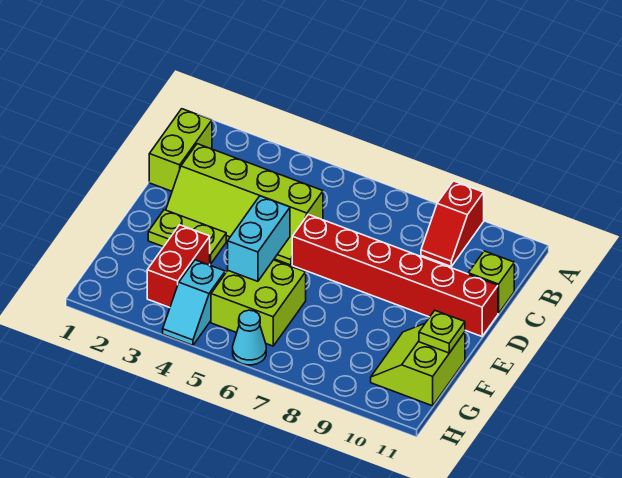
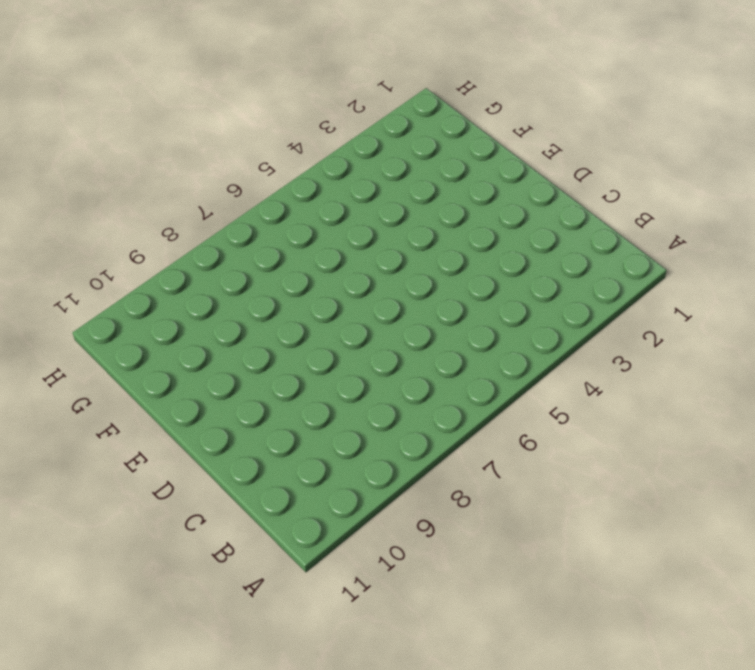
none -> red slope A9:B9 level 1 top A
none -> lime brick B1:C1 level 1
none -> lime slope C2:D5 level 1 top C

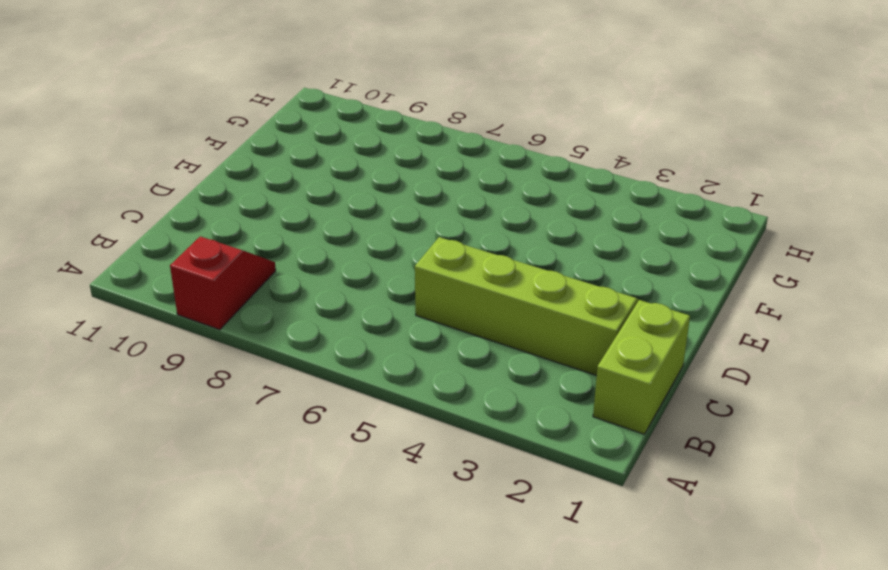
none -> lime brick C11 level 1
none -> red brick D6:D11 level 1
none -> lime plate E2:E3 level 1

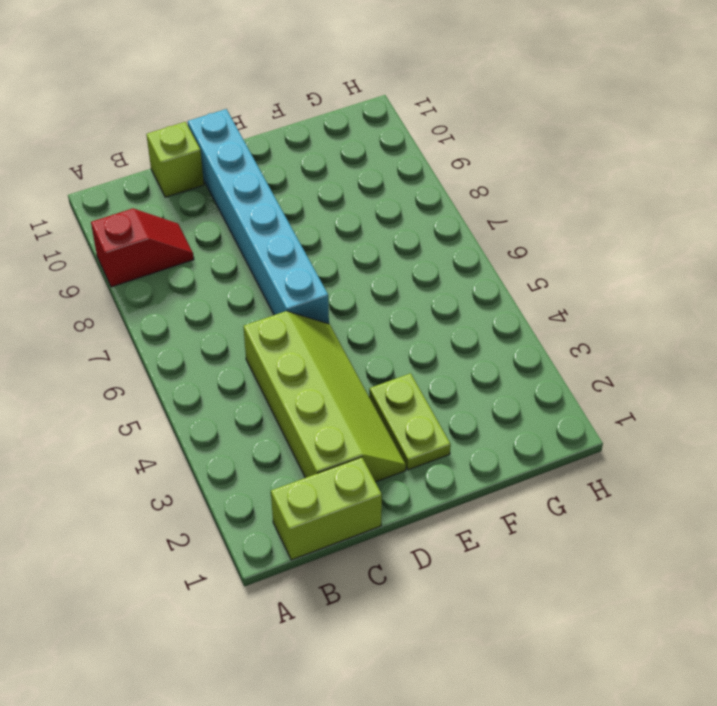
cyan brick D6:D11 level 1 -> red brick D6:D11 level 1
none -> red brick F3:G3 level 1
none -> lime brick F5:G6 level 1
none -> lime slope F10:G11 level 1 top 11

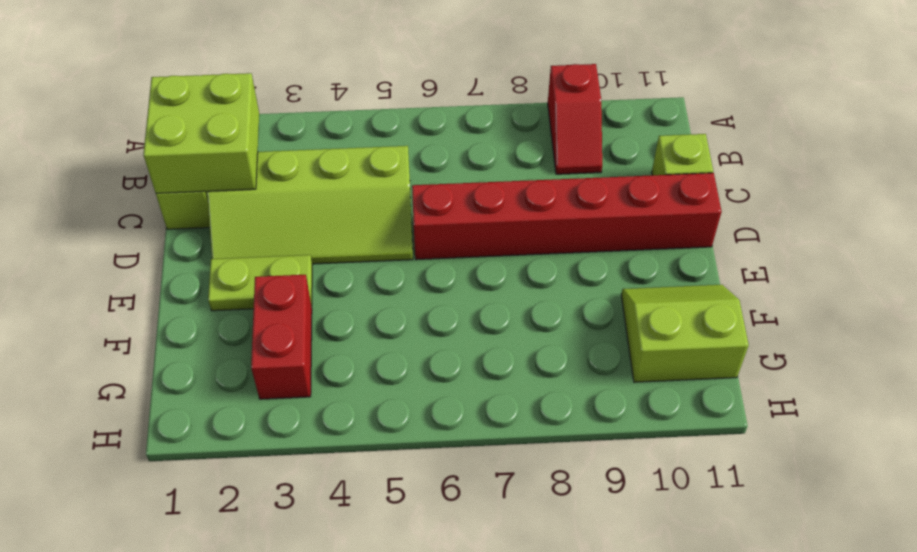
lime brick B1:C2 level 2 -> lime brick F5:G6 level 1
lime slope F10:G11 level 1 top G -> lime slope F10:G11 level 1 top 11
none -> cyan slope G4:H4 level 1 top G
none -> cyan cone H6 level 1
none -> cyan brick E5:F5 level 2

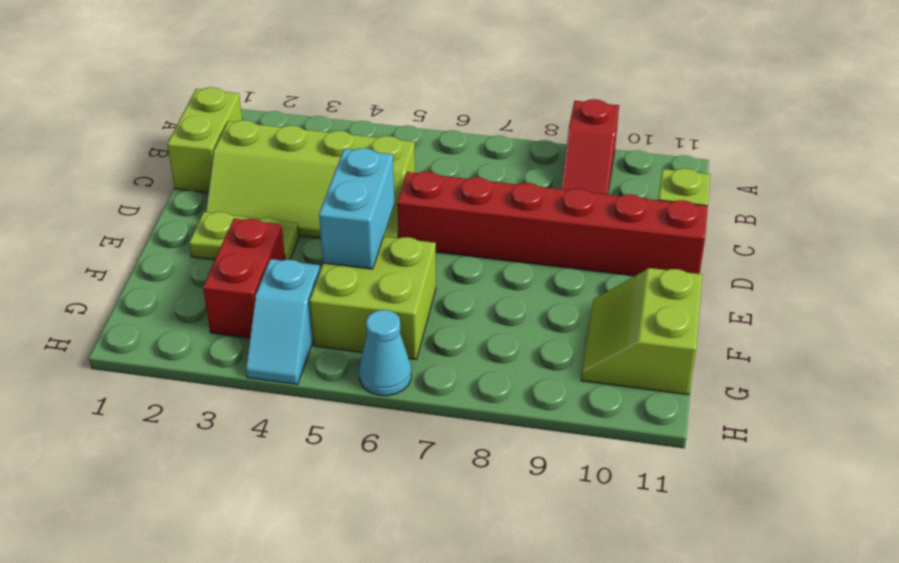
none -> lime plate F11 level 2

